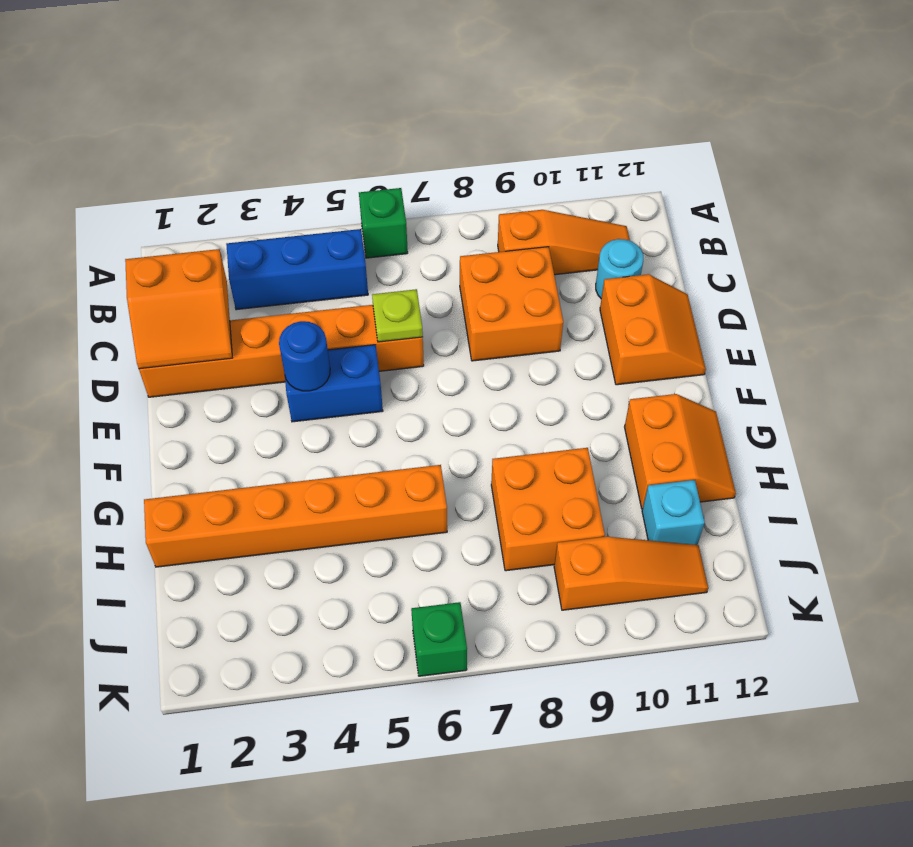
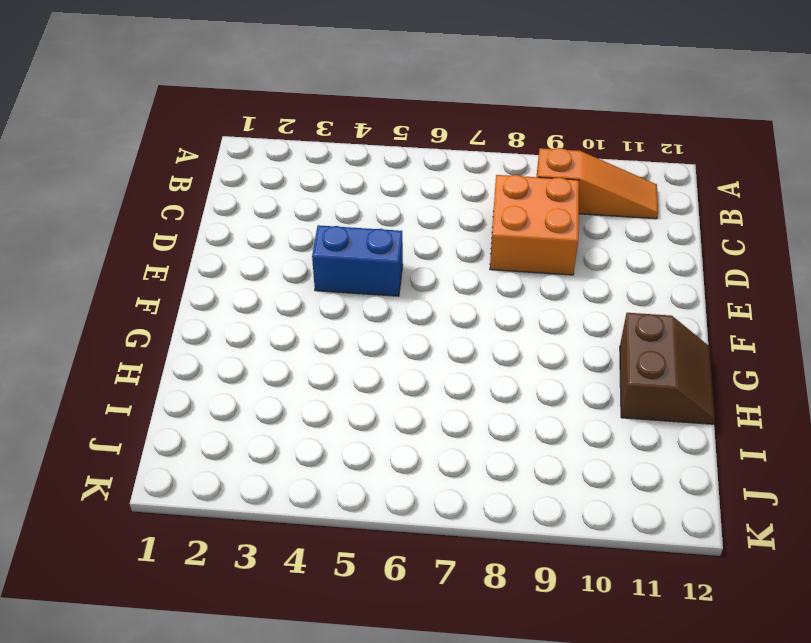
brown slope G11:H12 level 1 top 11 -> orange slope G11:H12 level 1 top 11
none -> green brick A6 level 1
none -> blue brick B3:B5 level 1
none -> cyan round brick C11 level 1

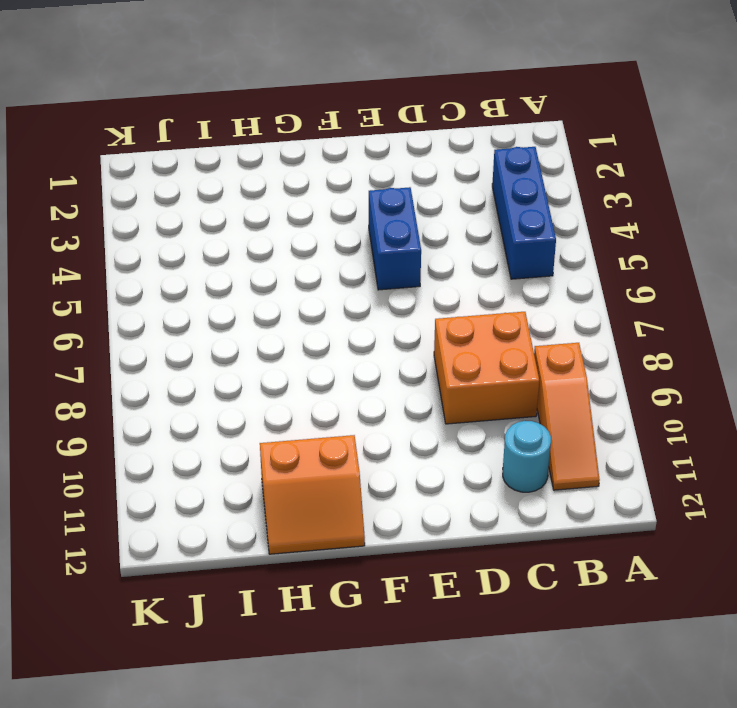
none -> green brick A6 level 1
none -> orange brick D1:D6 level 1
none -> orange slope D11:E12 level 1 top 11

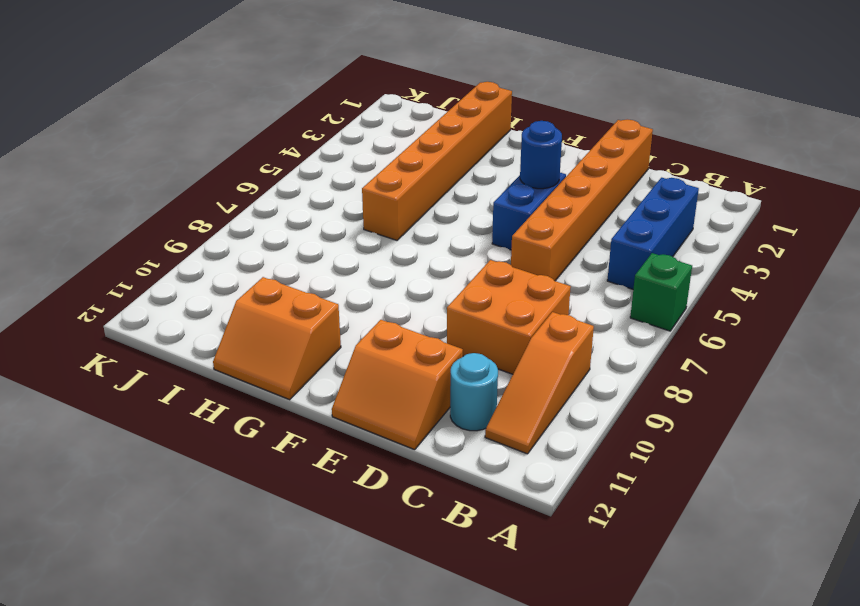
none -> orange brick H8:I9 level 1
none -> cyan brick I11 level 1
none -> orange slope J9:J11 level 1 top 9

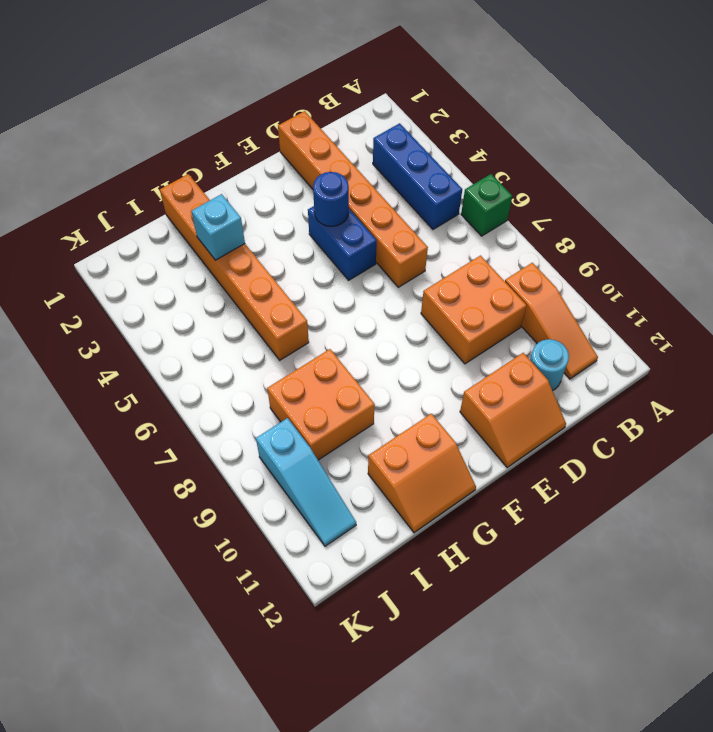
cyan brick H3 level 2 -> cyan brick I11 level 1
cyan slope J9:J11 level 1 top 9 -> orange slope J9:J11 level 1 top 9
none -> green brick K6 level 1
none -> orange slope C1:D2 level 2 top C
none -> lime plate D6 level 2

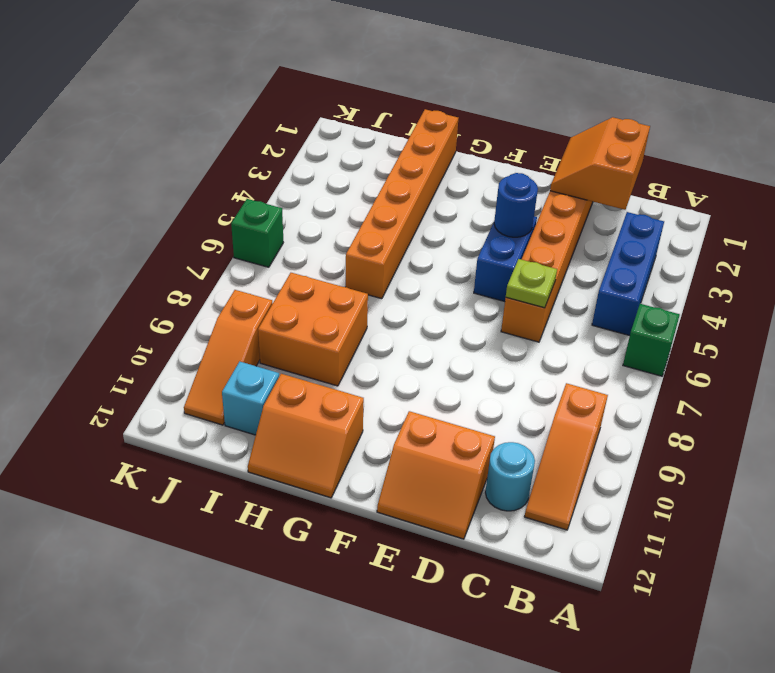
none -> orange brick C8:D9 level 1

